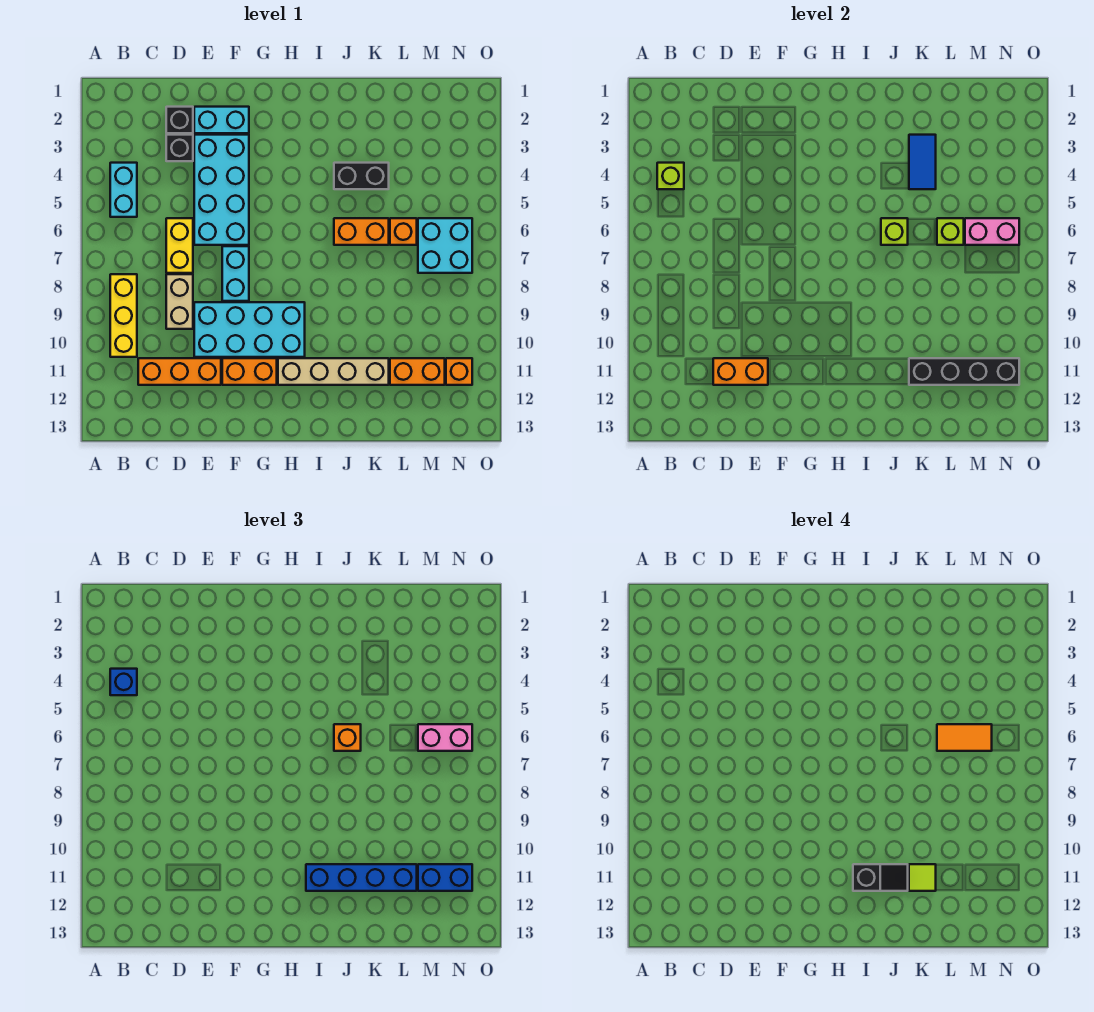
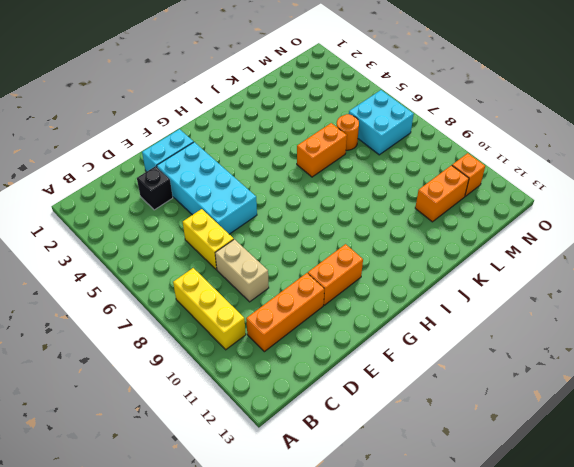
orange round brick L6 level 1 -> orange brick L6 level 1
none -> cyan brick B4:B5 level 1
none -> black brick D2 level 1
none -> cyan brick E9:H10 level 1
none -> cyan brick F7:F8 level 1

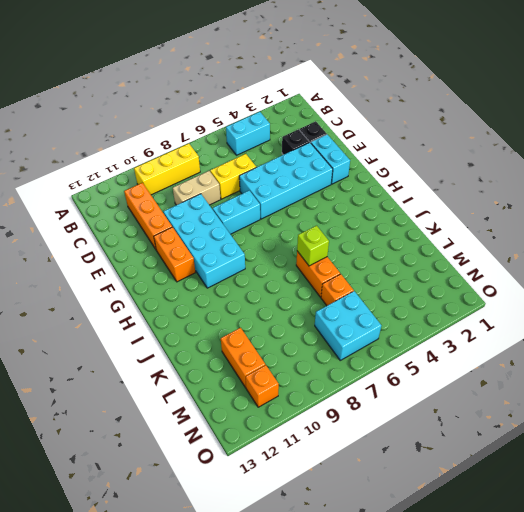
none -> tan brick H11:K11 level 1
none -> black brick J4:K4 level 1
none -> lime brick B4 level 2
none -> orange brick D11:E11 level 2

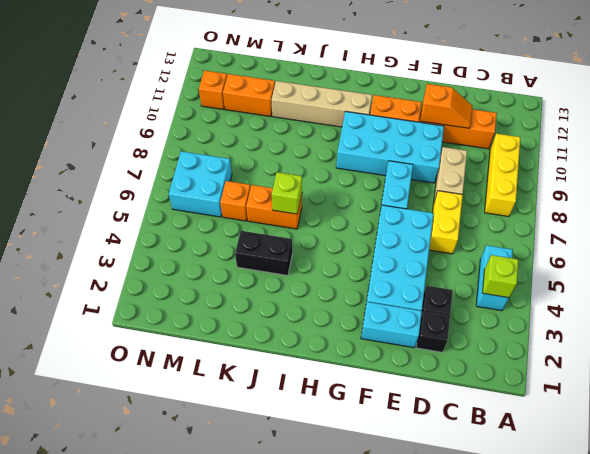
orange slope D11:E11 level 2 top E -> orange brick D11:E11 level 2
none -> blue tile K3:K4 level 2
none -> black brick K11:N11 level 2
none -> lime brick L6 level 2
none -> pink brick M6:N6 level 2

